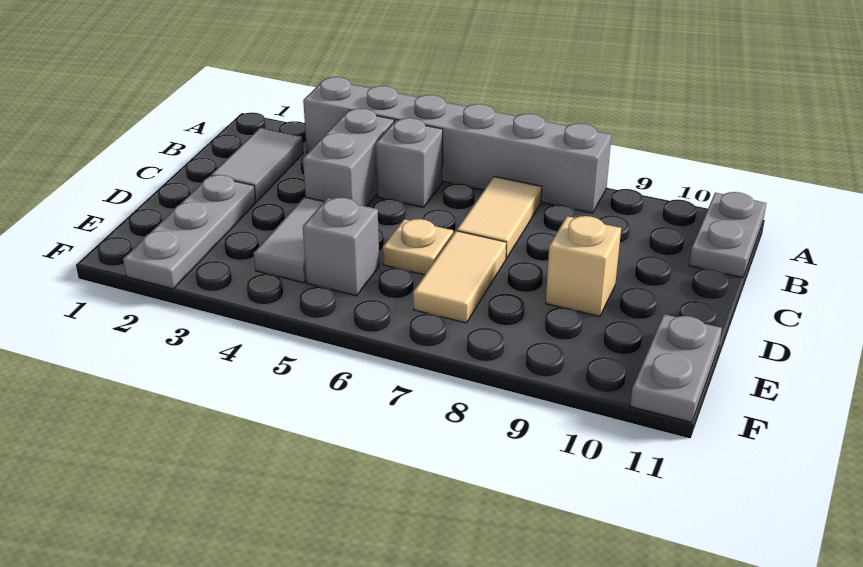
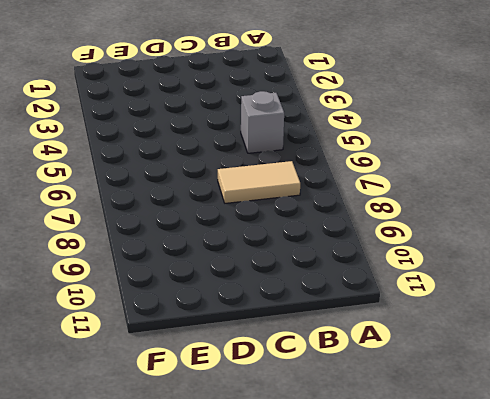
none -> grey brick A3:A8 level 1
none -> grey plate A11:B11 level 1
none -> grey tile B2:C2 level 1

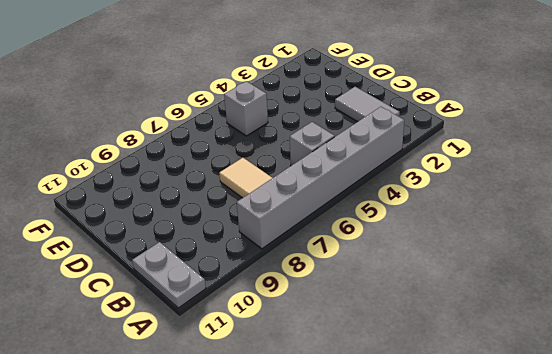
none -> grey brick B4:C4 level 1
none -> grey plate D2:F2 level 1
none -> grey tile D4:E4 level 1

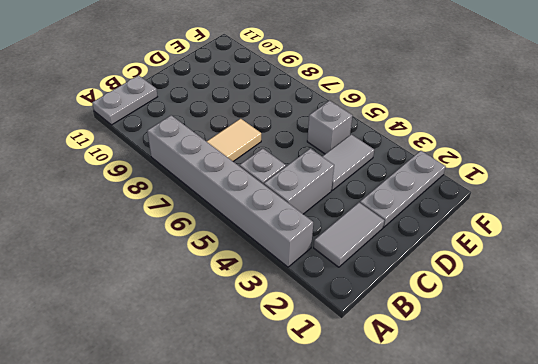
none -> tan plate D6 level 1
none -> tan tile D7:E7 level 1
none -> tan brick D9 level 1

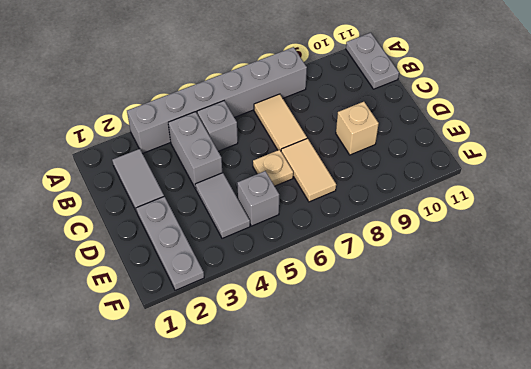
none -> grey plate E11:F11 level 1

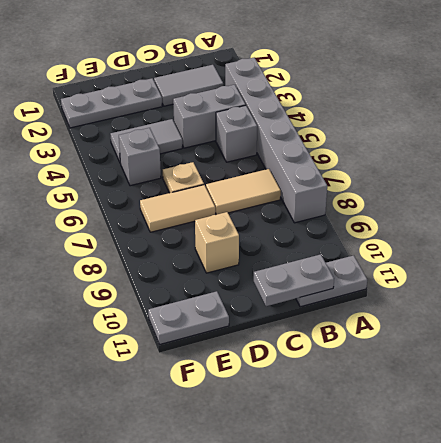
grey plate B11:C11 level 2 -> none

